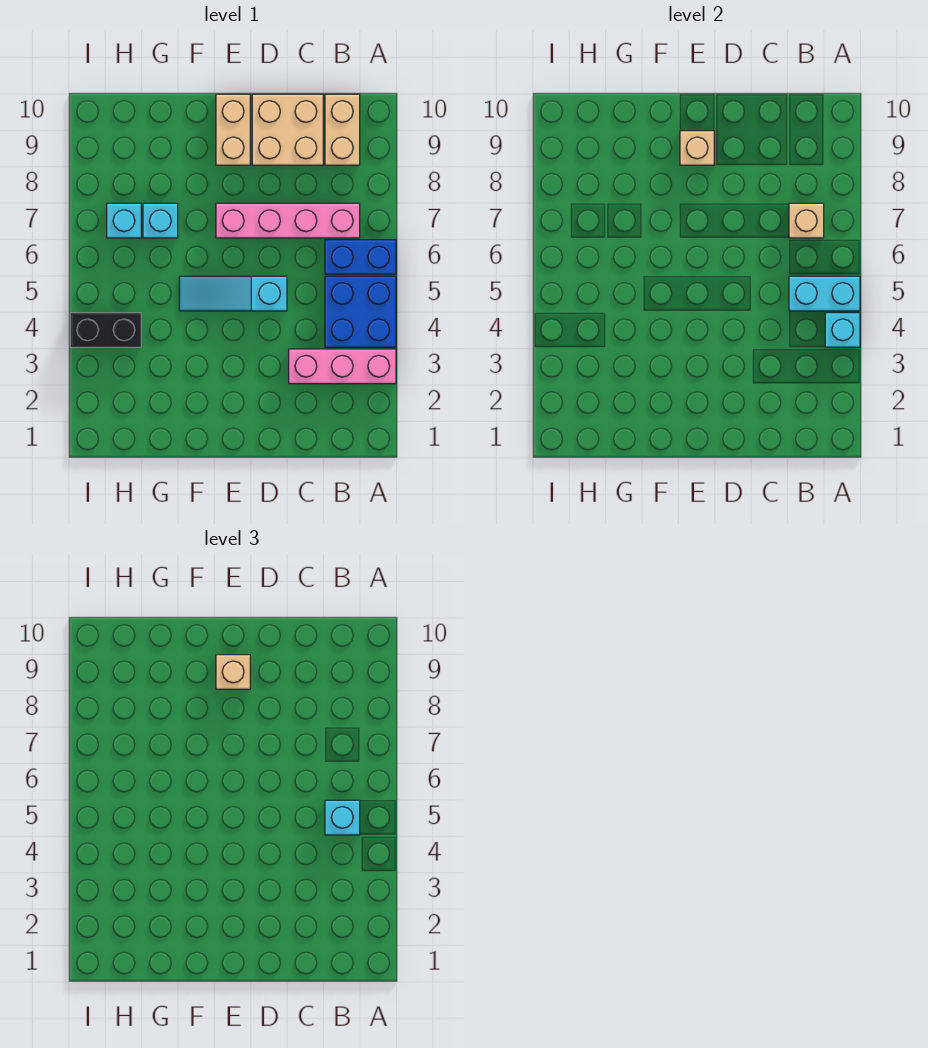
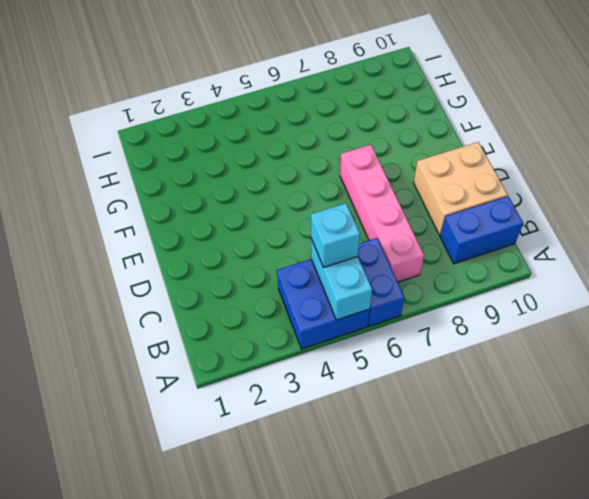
blue brick B9:B10 level 1 -> tan brick B9:B10 level 1
none -> pink brick A3:C3 level 1
none -> cyan slope D5:F5 level 1 top D
none -> tan brick E9:E10 level 1

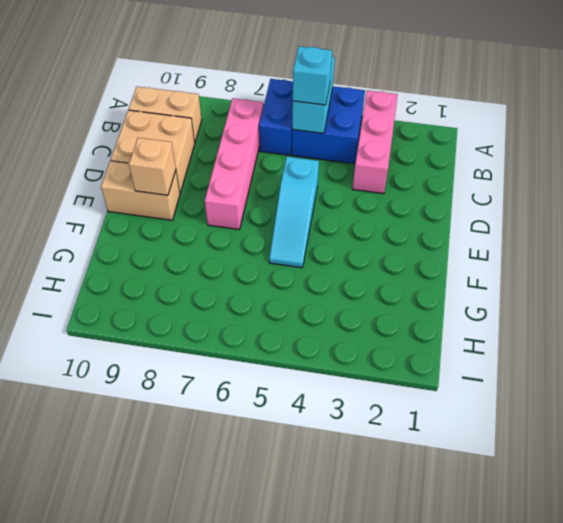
none -> cyan brick G7 level 1
none -> black brick H4:I4 level 1
none -> cyan brick H7 level 1

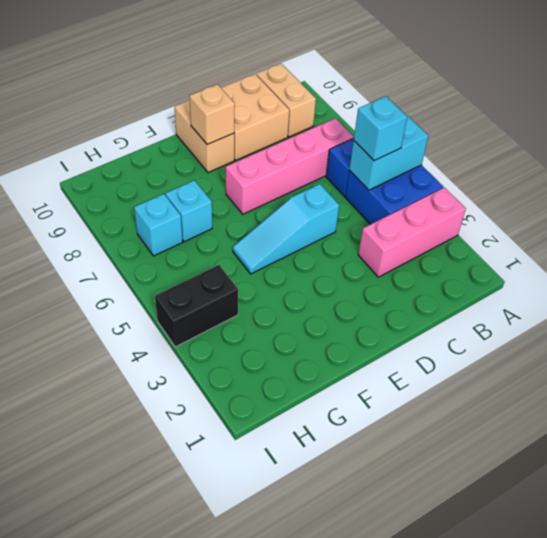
none -> cyan brick A4 level 2
none -> tan brick B7 level 2
none -> tan brick E9 level 3

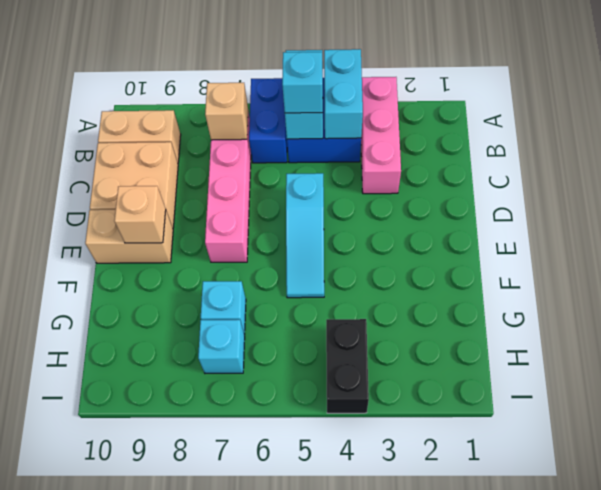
cyan brick A4:B4 level 2 -> cyan brick A4 level 2
none -> tan brick E9 level 3

